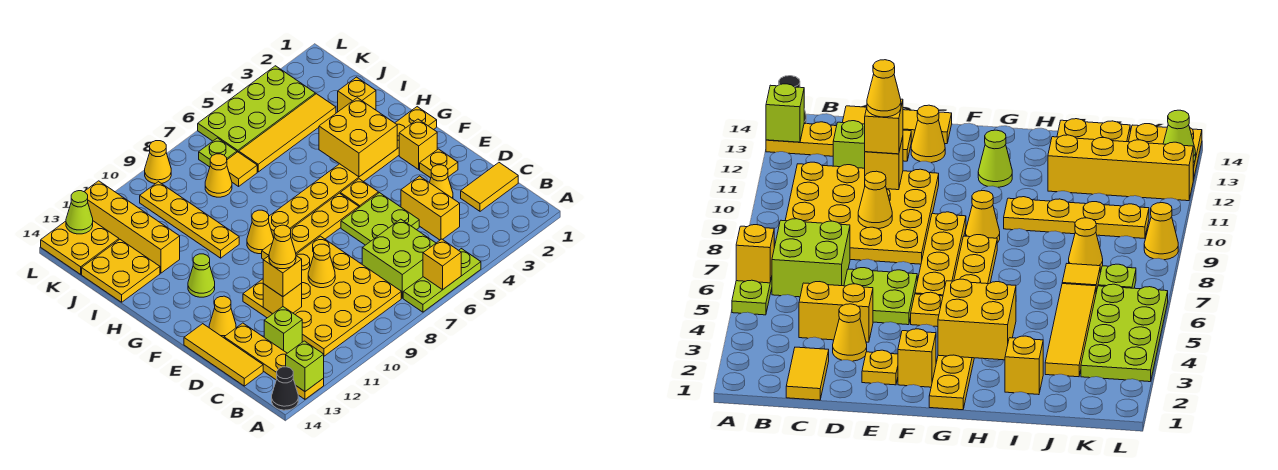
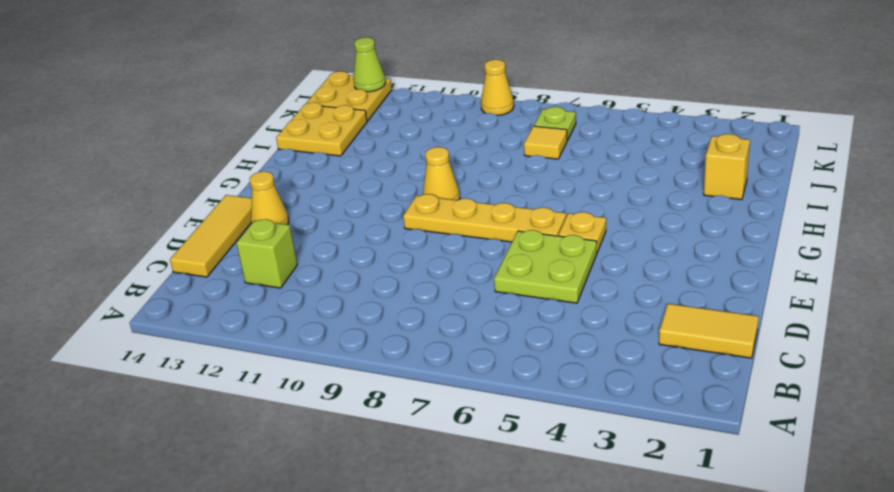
none -> lime plate A5:A7 level 1
none -> yellow plate A13:D13 level 1
none -> black cone A14 level 1
none -> lime brick B6:C7 level 1

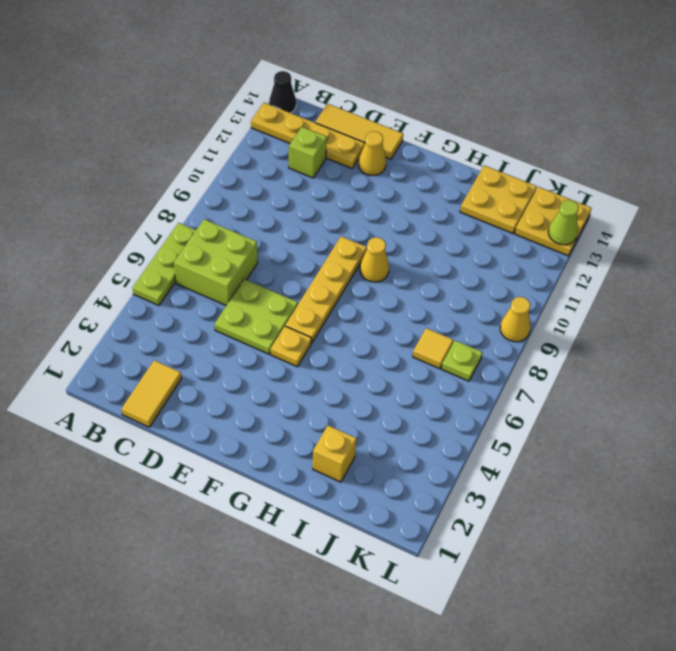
none -> yellow plate B8:E11 level 1
none -> yellow brick C4:D4 level 1
none -> yellow cone D3 level 1
none -> yellow plate E2 level 1

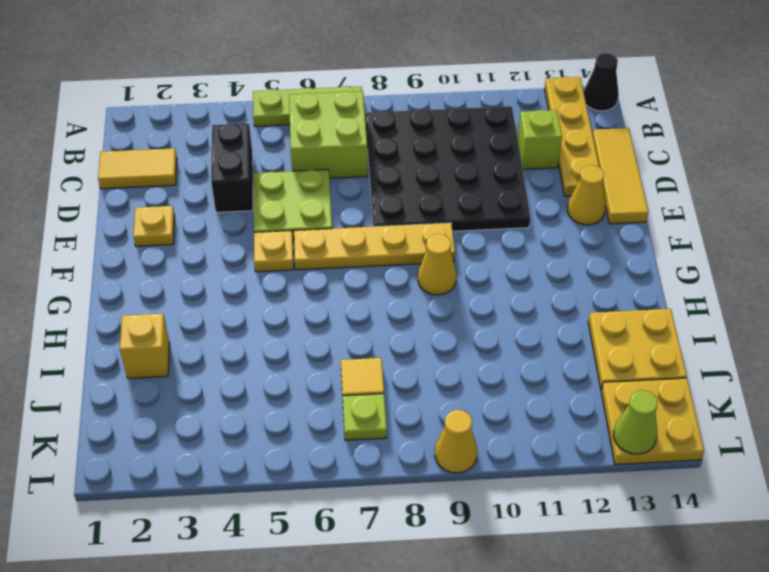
black plate B8:E11 level 1 -> yellow plate B8:E11 level 1
black brick C4:D4 level 1 -> yellow brick C4:D4 level 1
none -> yellow cone D3 level 1
none -> yellow brick F2 level 1
none -> yellow plate G1:G8 level 1
none -> lime cone G12 level 1

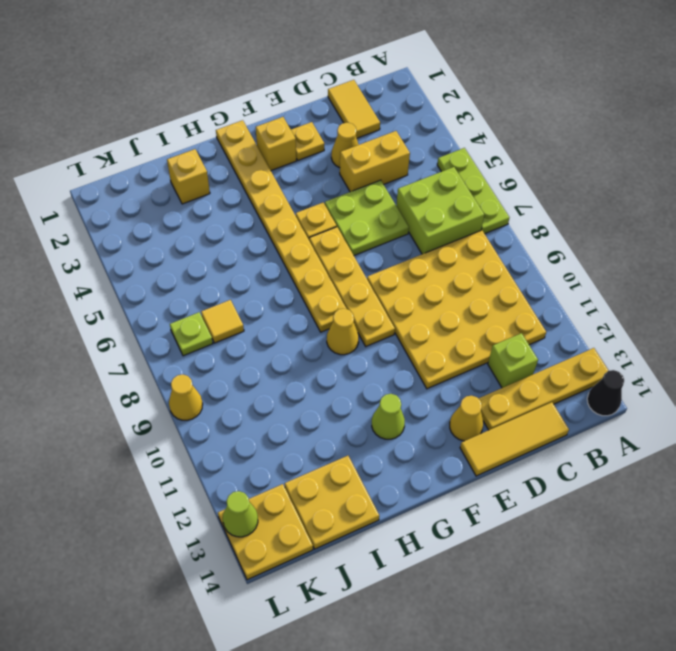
none -> yellow plate H10:K10 level 1
none -> yellow brick I12:L12 level 1
none -> yellow tile J3:J6 level 1
none -> yellow cone J8 level 1

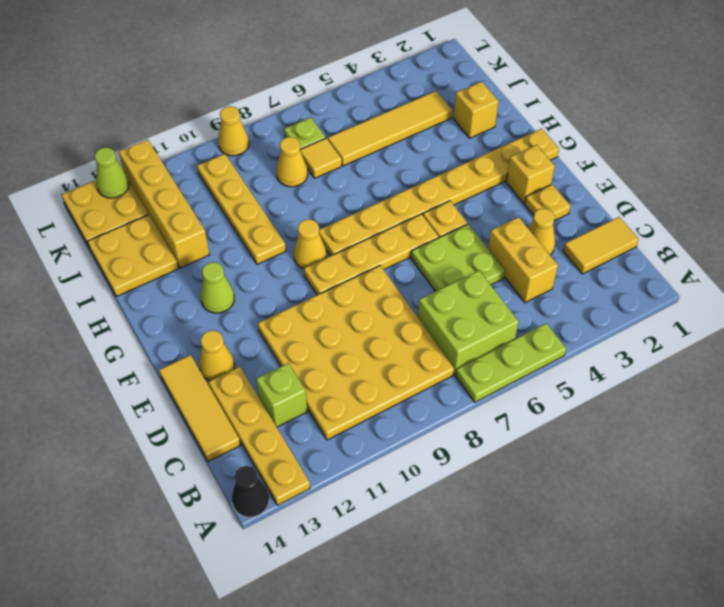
none -> lime plate K3:L6 level 1
none -> yellow brick A6 level 2
none -> lime brick A13 level 2
none -> yellow cone D9 level 2

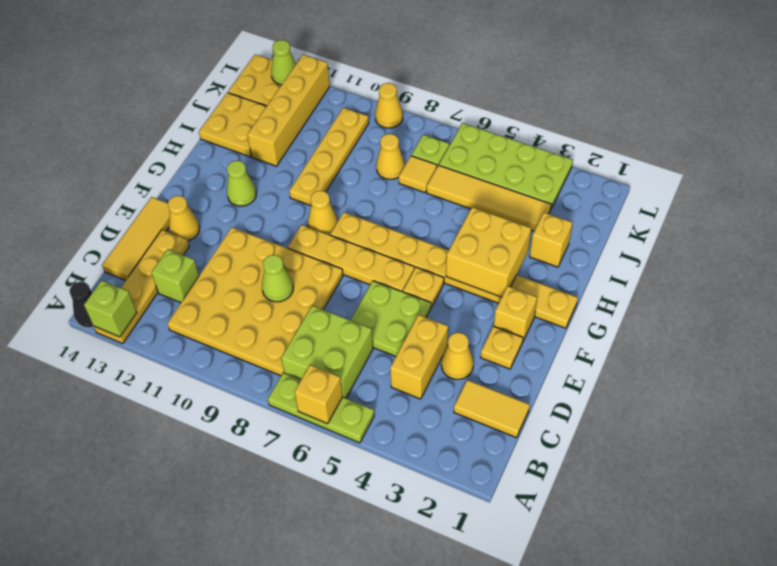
lime cone D9 level 2 -> yellow cone D9 level 2
none -> yellow brick D11 level 2
none -> yellow brick D11 level 3
none -> yellow cone D11 level 4

